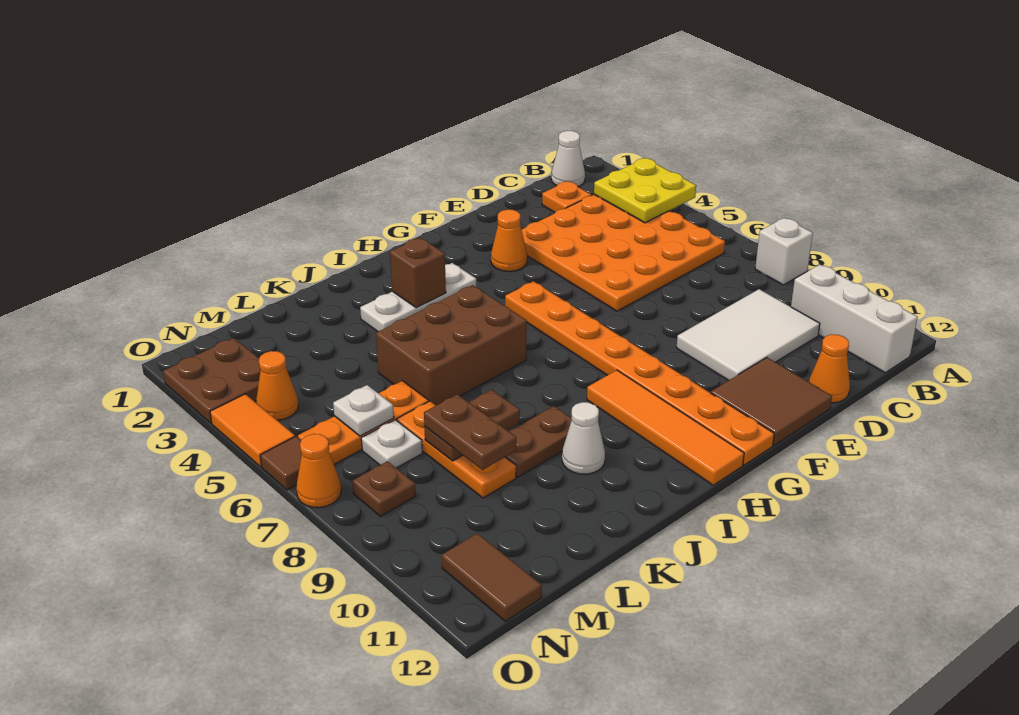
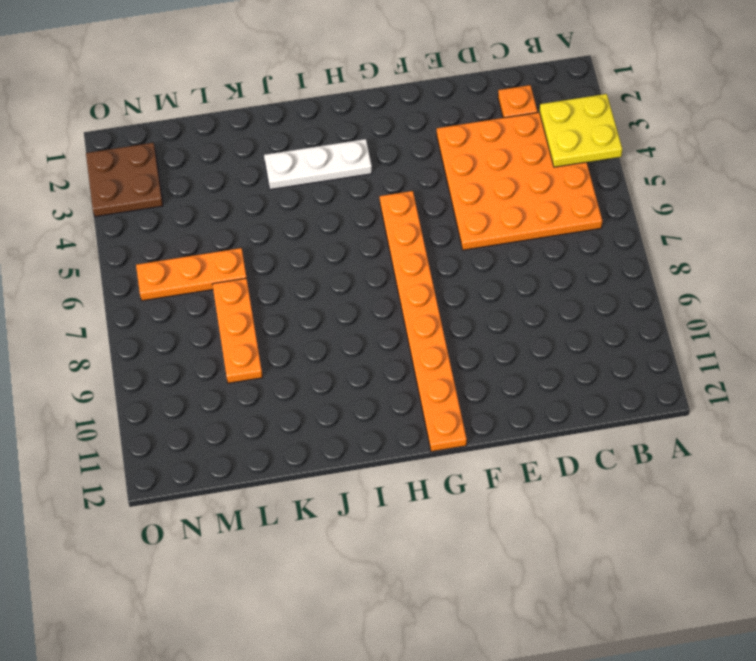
none -> white brick A8 level 1
none -> white cone B1 level 1
none -> white brick B10:B12 level 1
none -> white tile C9:E10 level 1

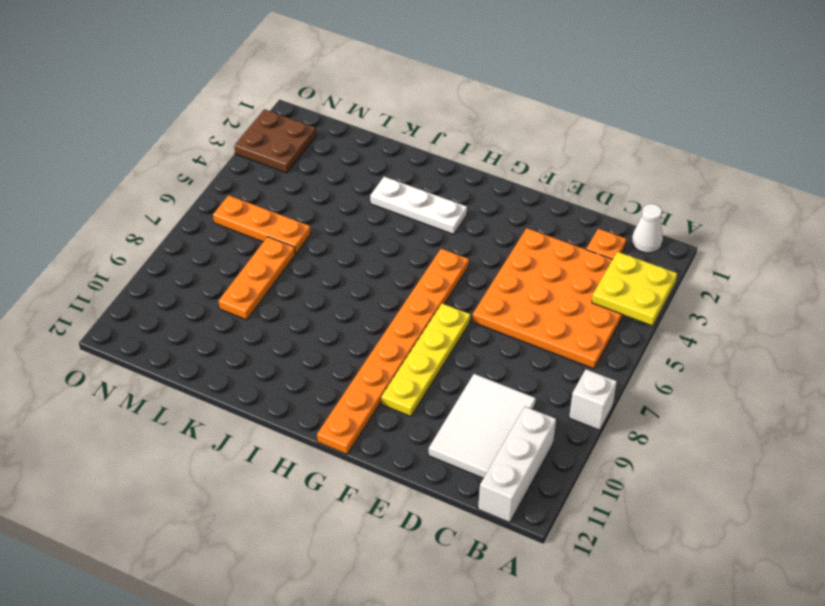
white tile C9:D11 level 1 -> white tile C9:E10 level 1
yellow plate F7:F10 level 1 -> none
none -> orange cone D12 level 1
none -> brown tile E11:F12 level 1
none -> orange cone F3 level 1
none -> orange tile H9:H12 level 1

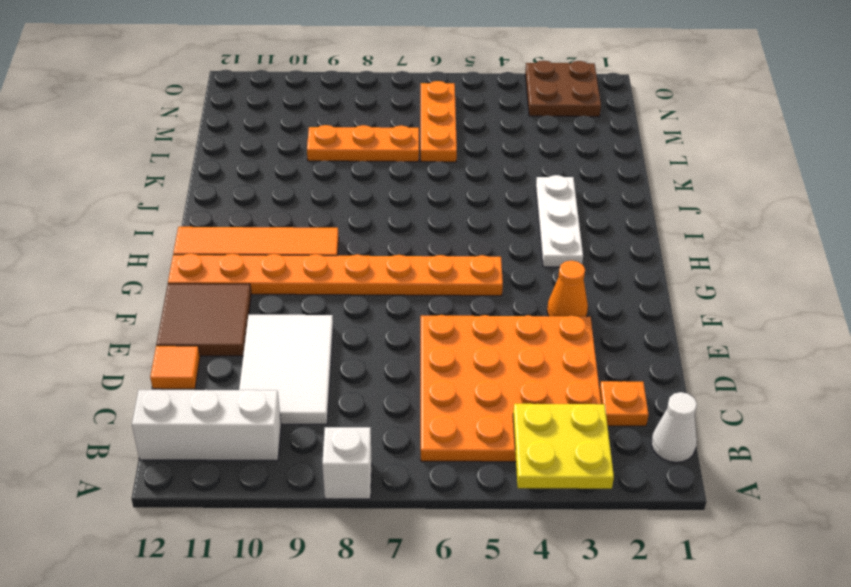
orange tile D12 level 1 -> orange cone D12 level 1
none -> brown brick I5:K6 level 1
none -> brown plate J9:K9 level 1
none -> white cone J10 level 1
none -> white plate M7 level 1

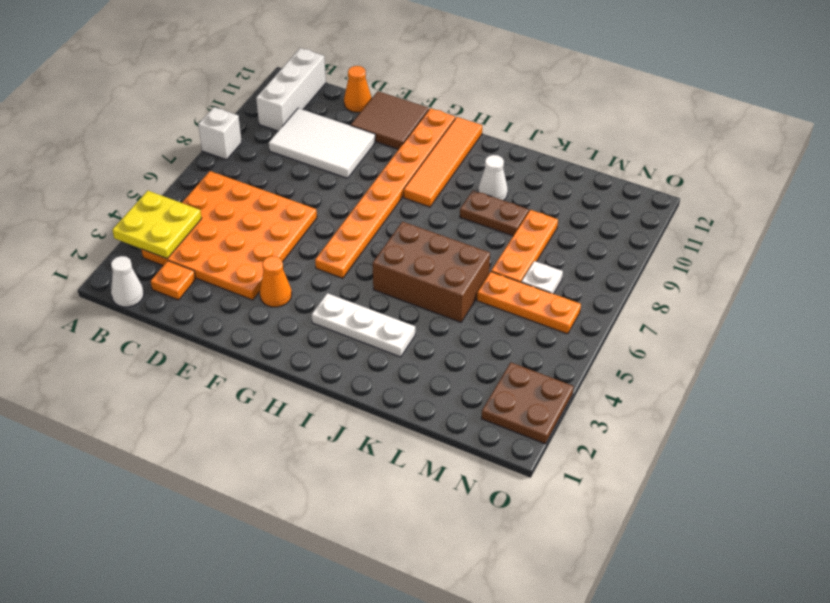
none -> orange cone N4 level 1
none -> brown plate N8 level 1
none -> brown tile N11:N12 level 1
none -> orange tile O4:O5 level 1

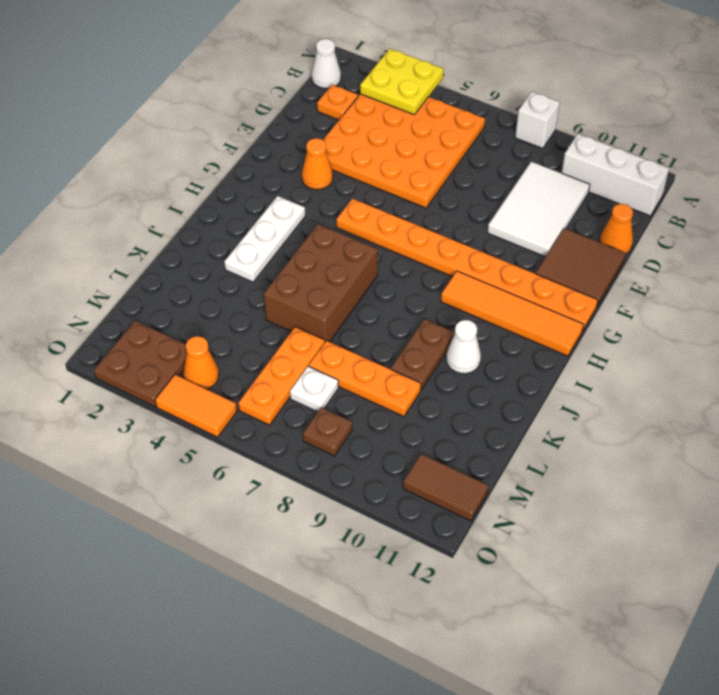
none -> brown tile O6 level 1
none -> orange cone O7 level 1
none -> brown brick I3 level 2
none -> brown plate K8:L8 level 2

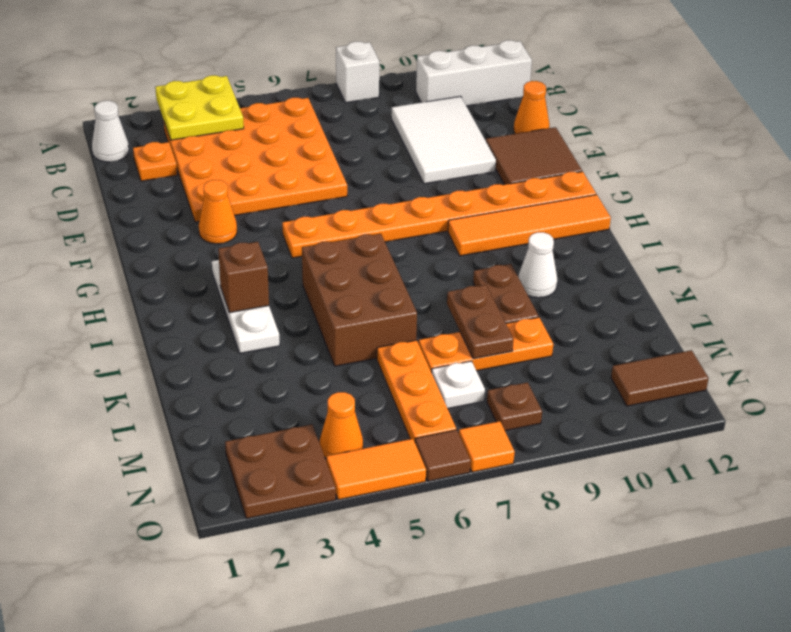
orange tile O7 level 1 -> orange cone O7 level 1
none -> white plate M6 level 2
none -> brown plate L8:L9 level 3

